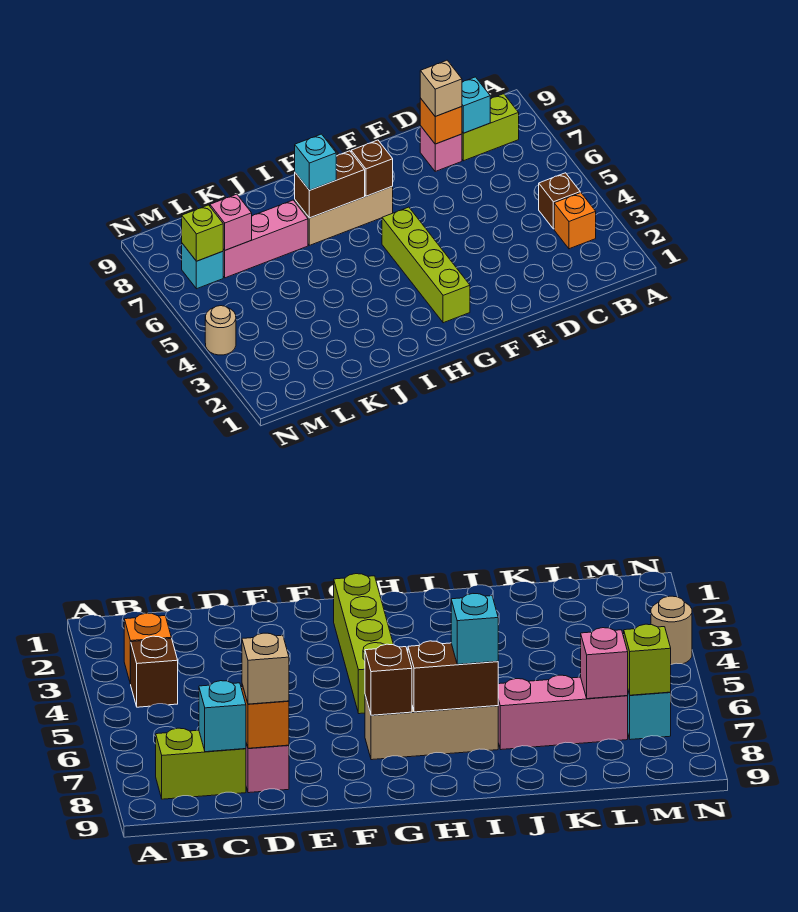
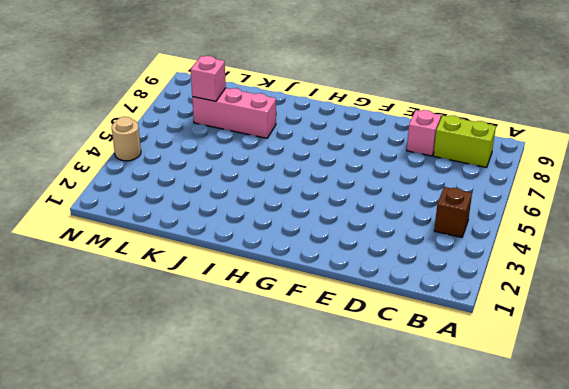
none -> orange brick B3 level 1
none -> lime brick G2:G5 level 1
none -> tan brick G7:I7 level 1

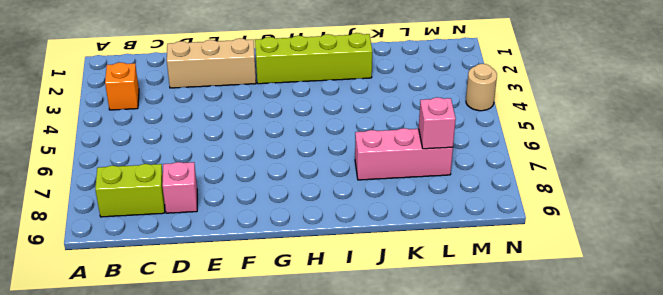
tan brick D2:F2 level 1 -> tan brick G7:I7 level 1
lime brick G2:J2 level 1 -> lime brick G2:G5 level 1
none -> brown brick B4 level 1
none -> cyan brick M7 level 1
none -> cyan brick C8 level 2

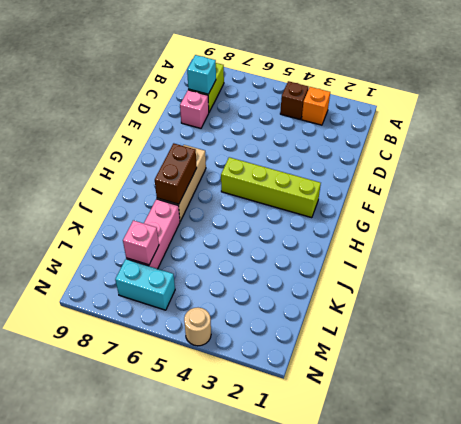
cyan brick M6:M7 level 1 -> cyan brick M7 level 1
none -> orange brick D8 level 2
none -> brown brick G7 level 2
none -> lime brick M7 level 2

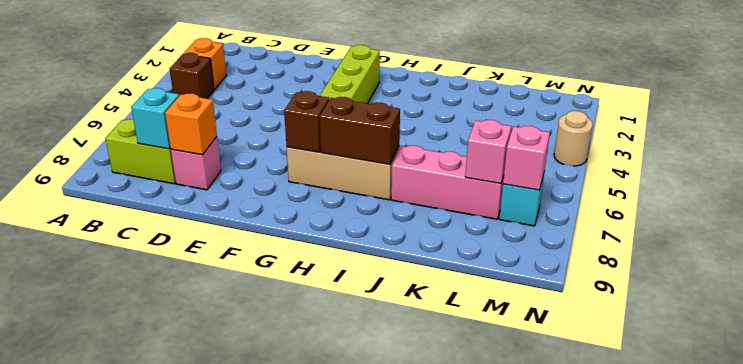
pink brick M7 level 2 -> lime brick M7 level 2
none -> tan brick D8 level 3
none -> cyan brick I7 level 3

